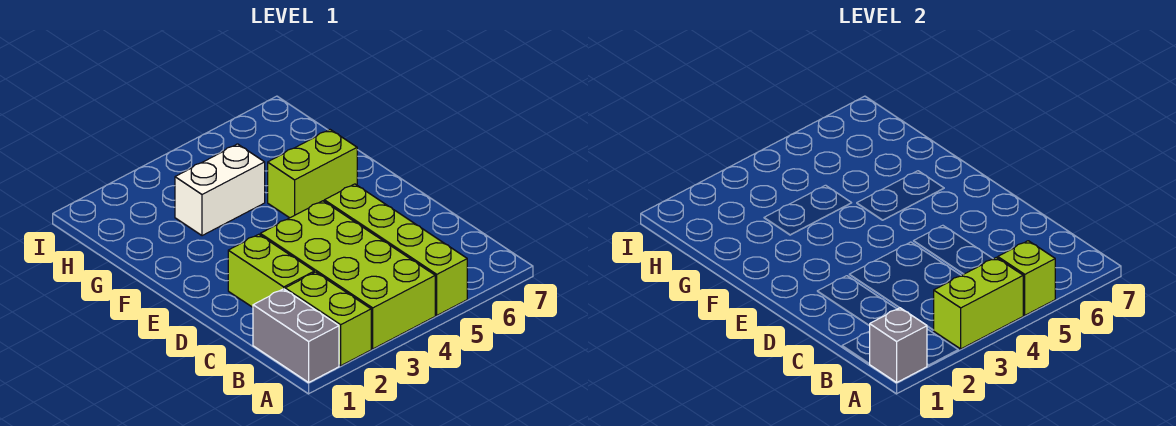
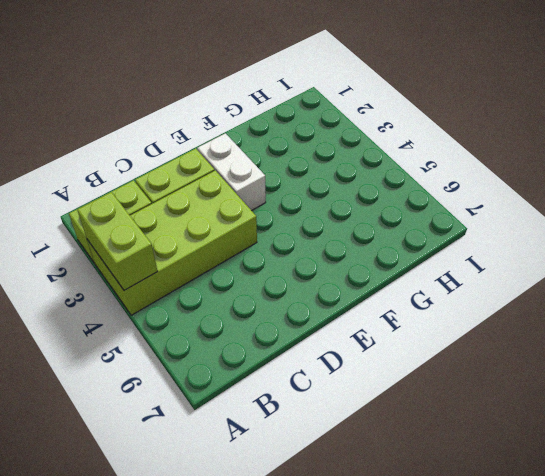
white brick E2:E3 level 1 -> white brick G3:G4 level 1
none -> grey brick A1:B1 level 1
none -> lime brick A5:D5 level 1

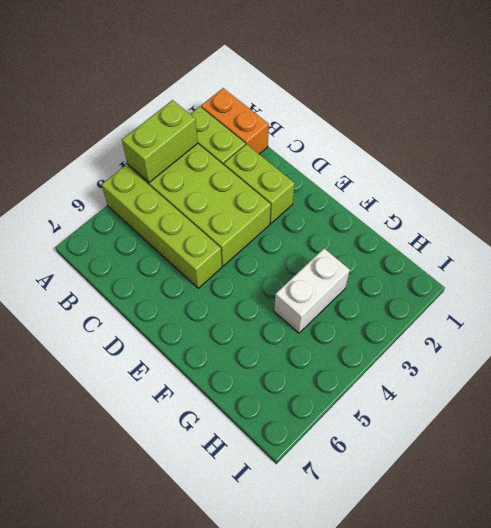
orange brick A1:B1 level 1 -> grey brick A1:B1 level 1
none -> lime brick F5:F6 level 1
none -> grey brick A1 level 2

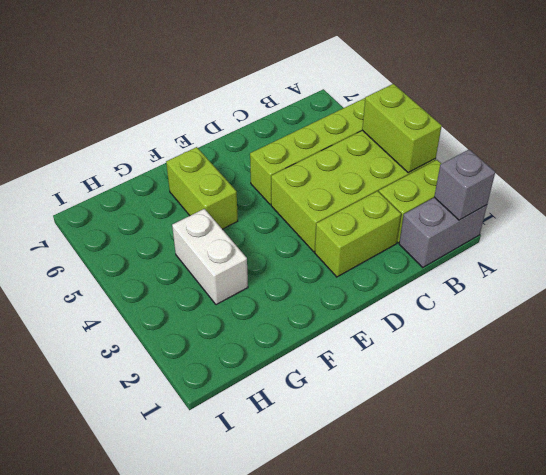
none -> lime brick A5 level 2

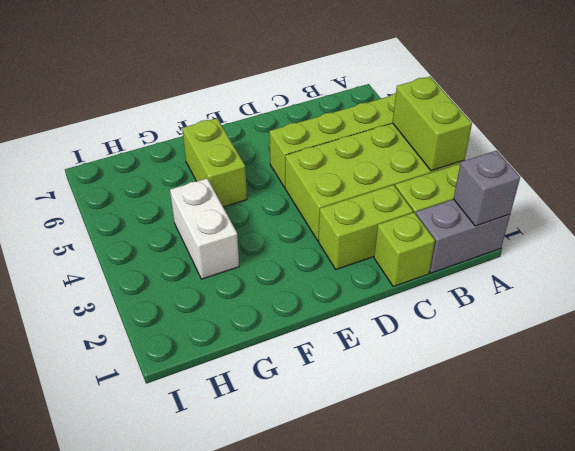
lime brick C1 level 1 -> lime brick A5 level 2

